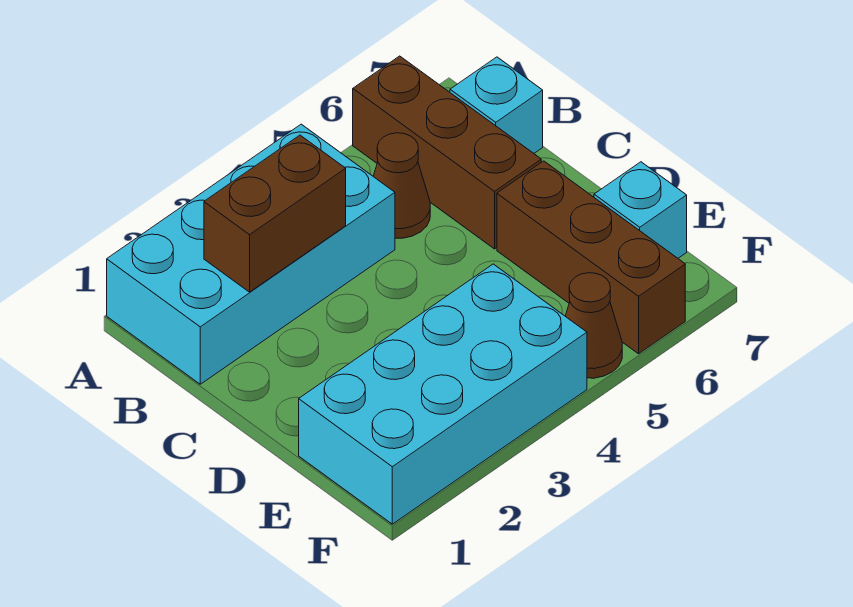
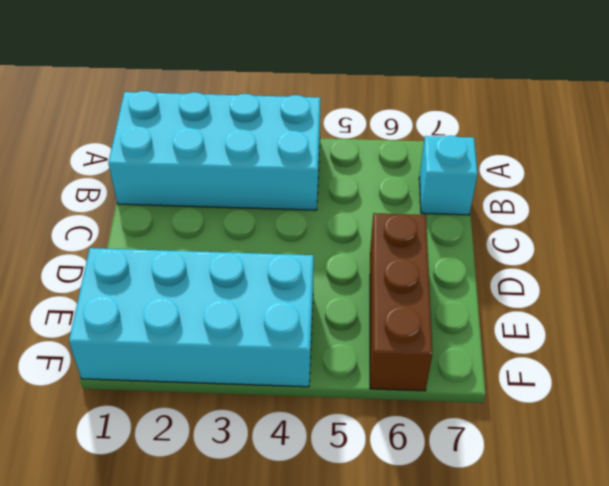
none -> brown brick A6:C6 level 1
none -> brown cone B5 level 1

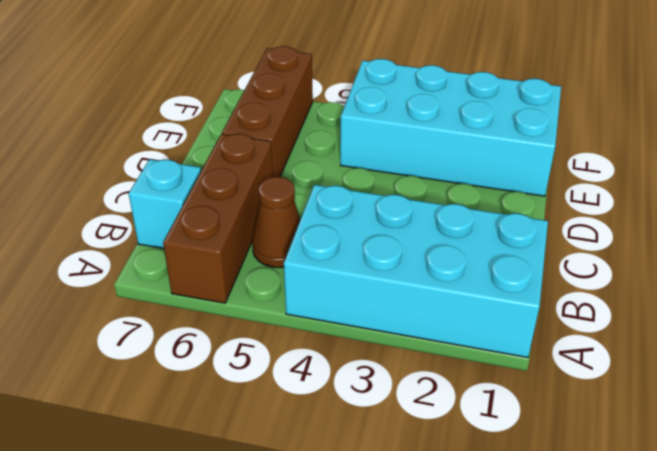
none -> cyan brick E7 level 1
none -> brown cone F5 level 1

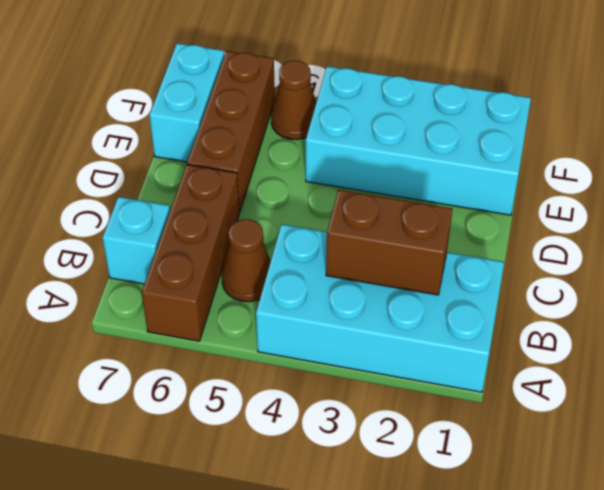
cyan brick E7:F7 level 1 -> cyan brick E7 level 1

